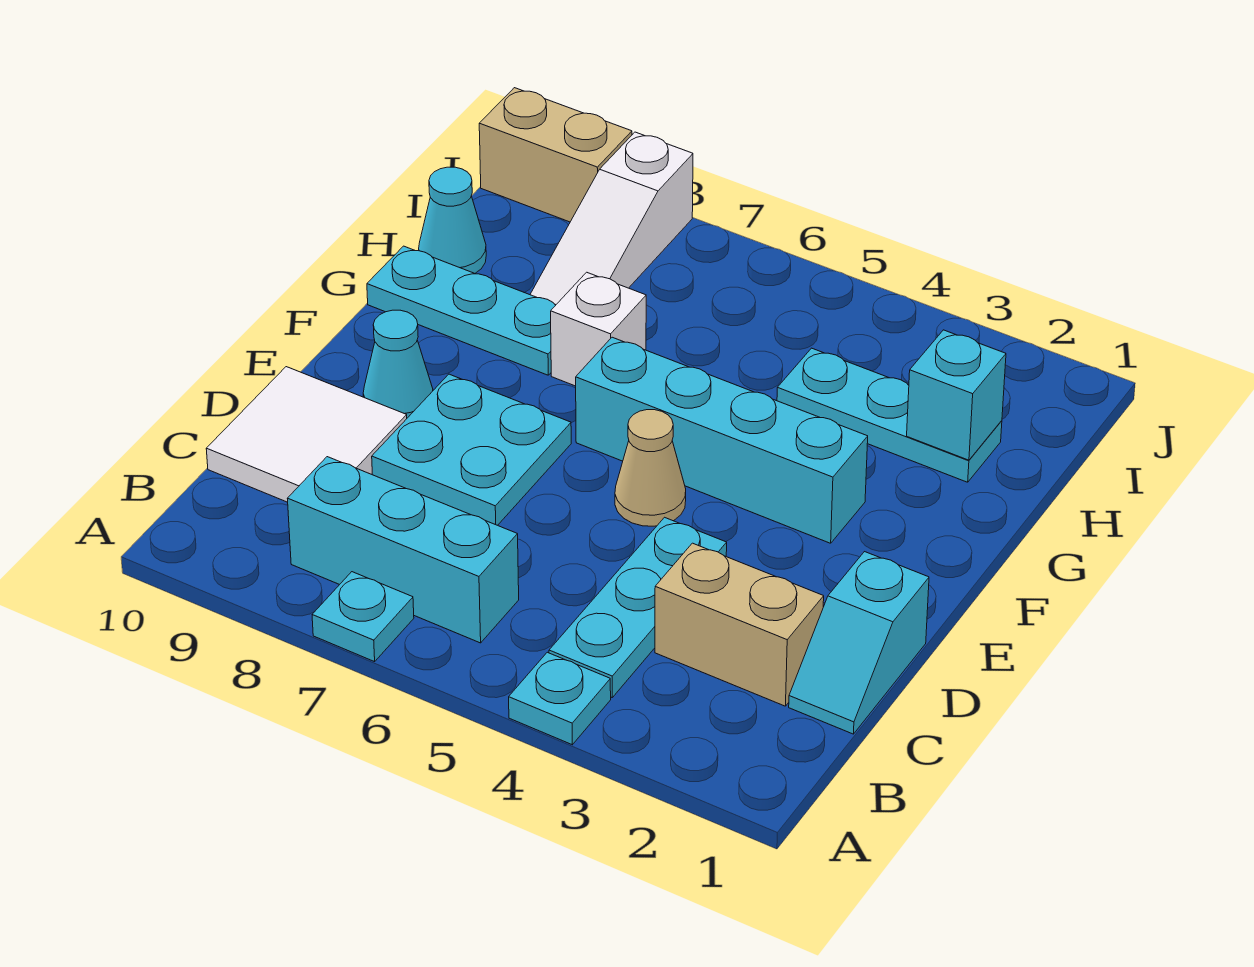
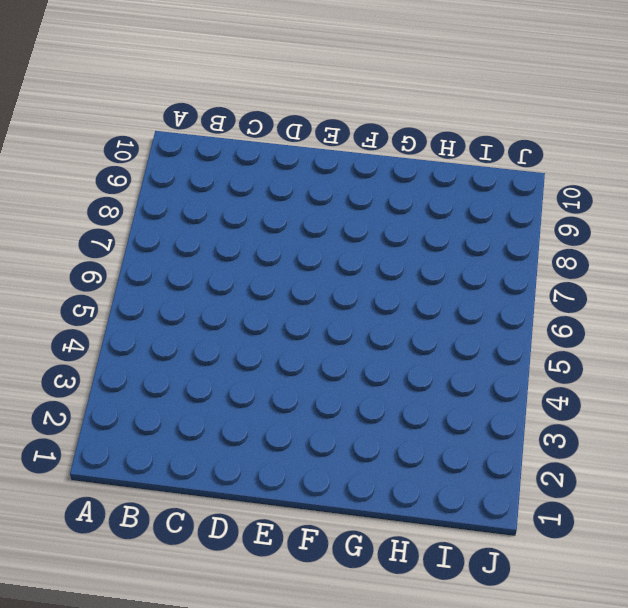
none -> cyan plate A4 level 1
none -> cyan plate A7 level 1
none -> cyan plate B4:D4 level 1

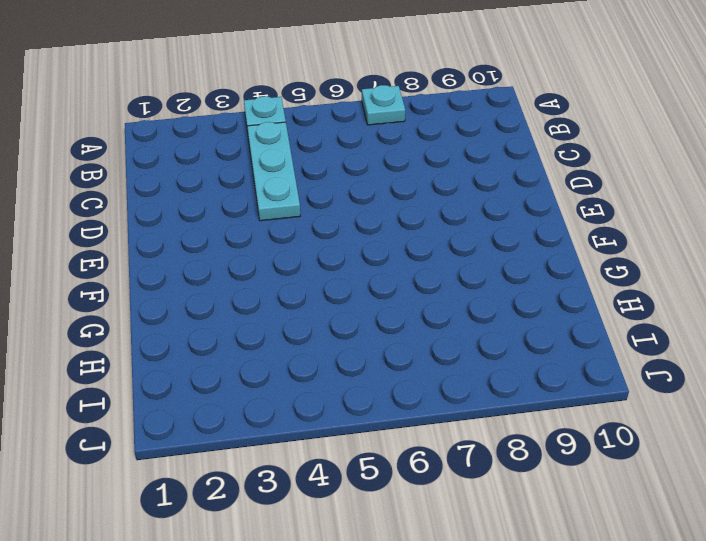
none -> cyan brick B6:B8 level 1
none -> cyan slope C1:D1 level 1 top D
none -> tan brick C2:C3 level 1

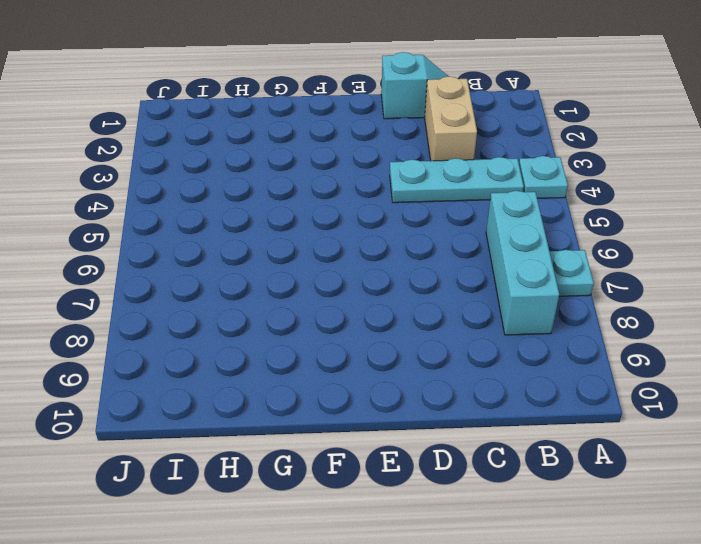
none -> white tile C9:D10 level 1
none -> cyan plate D7:E8 level 1
none -> tan cone E5 level 1

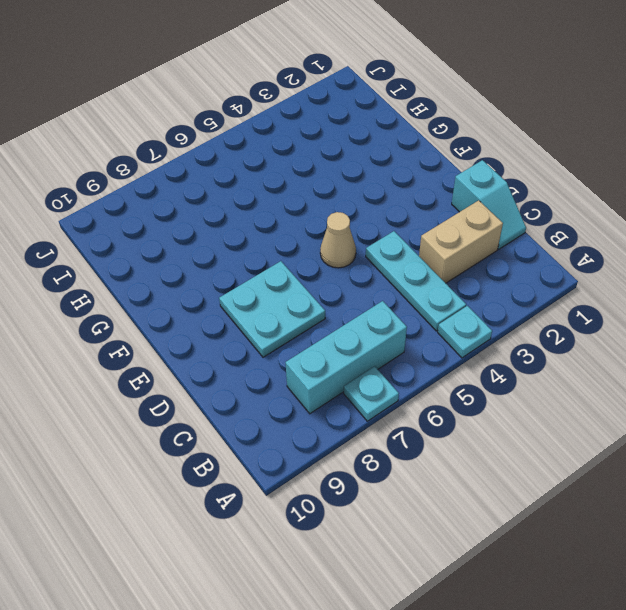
none -> white tile C9:D10 level 1
none -> cyan cone E9 level 1
none -> cyan brick F3:F6 level 1

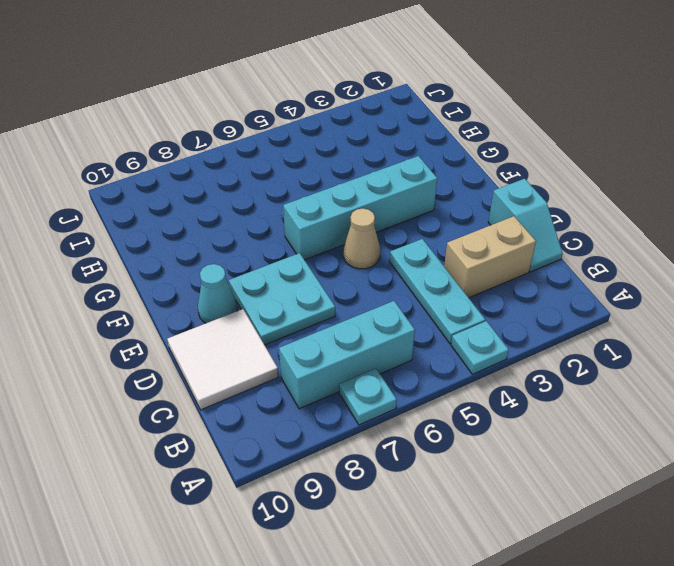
none -> white brick G7 level 1
none -> cyan plate G8:G10 level 1
none -> cyan plate H2:H4 level 1

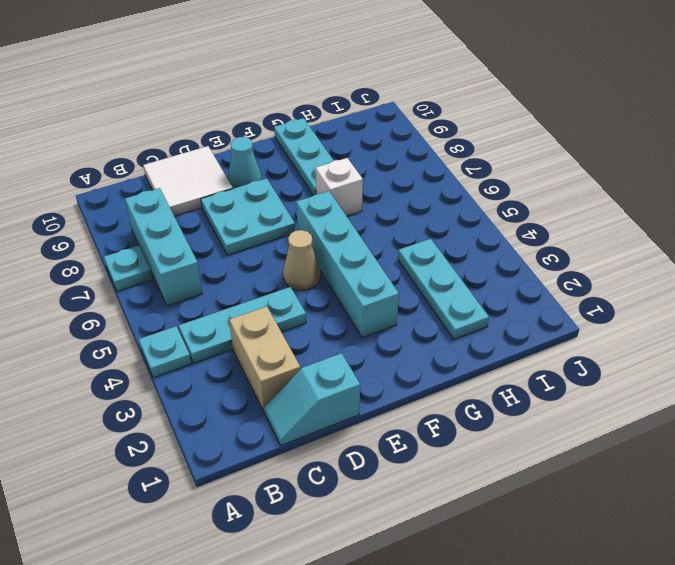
none -> white slope H8:J8 level 1 top J
none -> cyan cone H10 level 1
none -> tan brick J9:J10 level 1

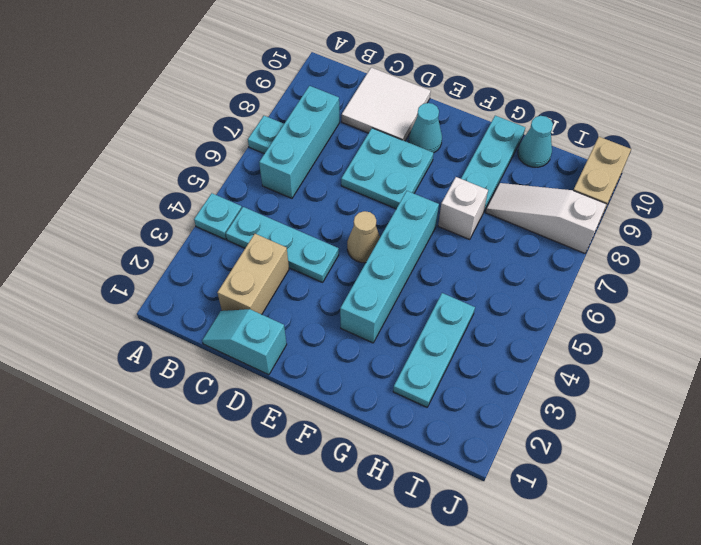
none -> cyan brick H2 level 2

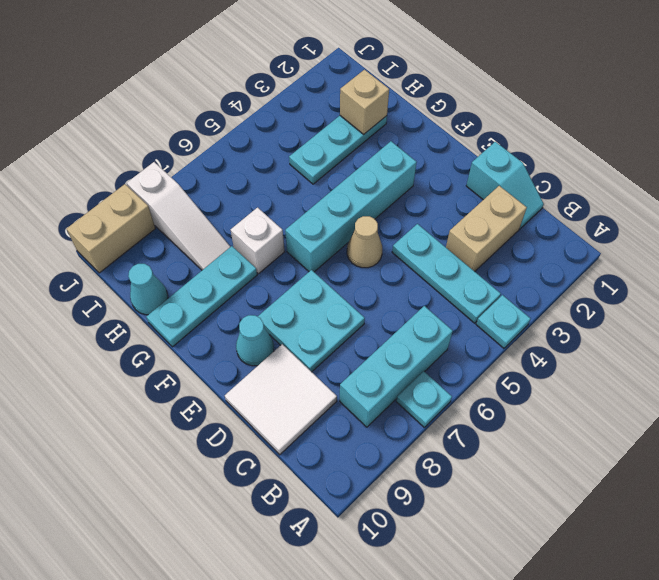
tan brick H2 level 2 -> cyan brick H2 level 2

